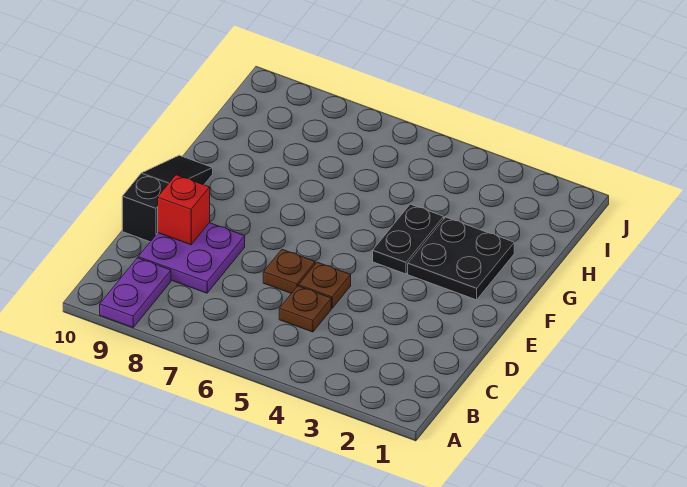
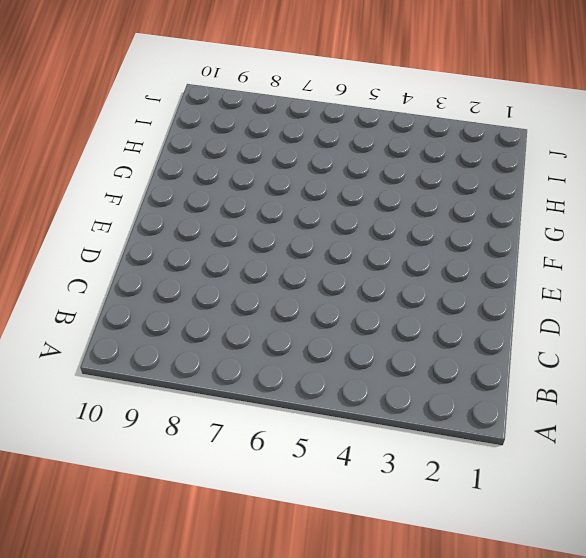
none -> purple plate A9:B9 level 1
none -> brown plate C5 level 1

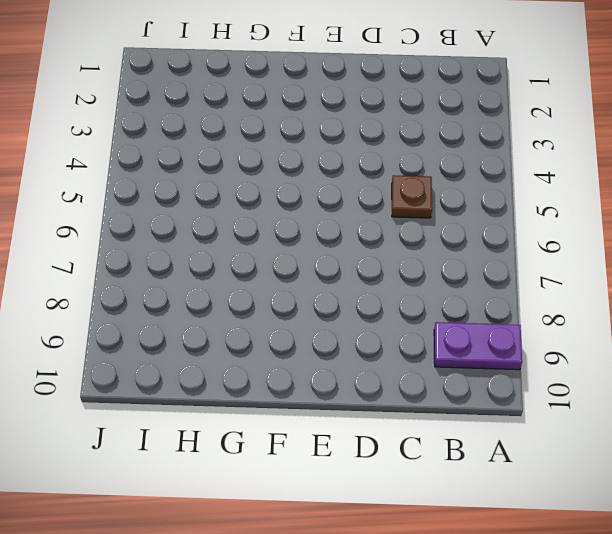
none -> purple plate C8:D9 level 1
none -> brown plate D5 level 1

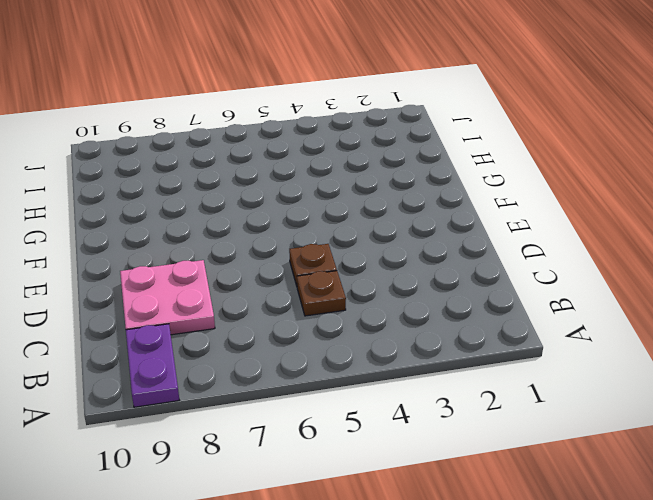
pink plate C8:D9 level 1 -> purple plate C8:D9 level 1
none -> brown plate D6 level 1
none -> black slope D10:F10 level 1 top D

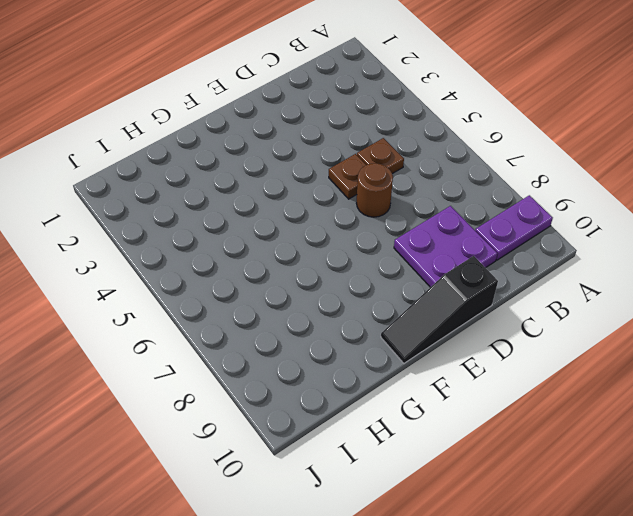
brown round brick D6 level 1 -> brown plate D6 level 1
none -> black plate F2:G3 level 1
none -> black plate F4:G4 level 1

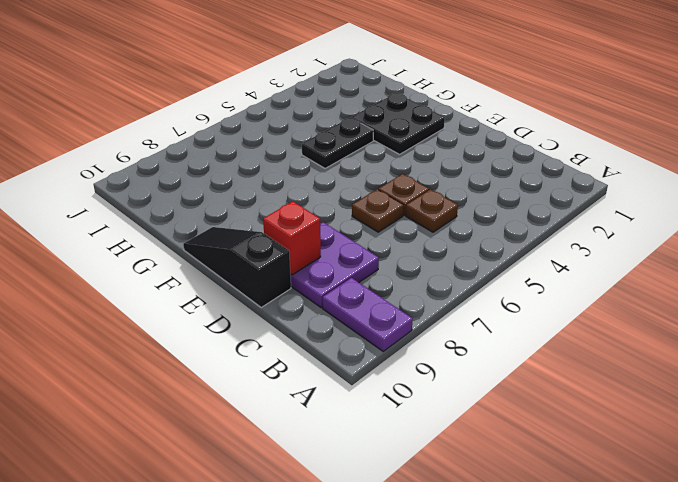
black plate G4:G5 level 1 -> black plate F4:G4 level 1

